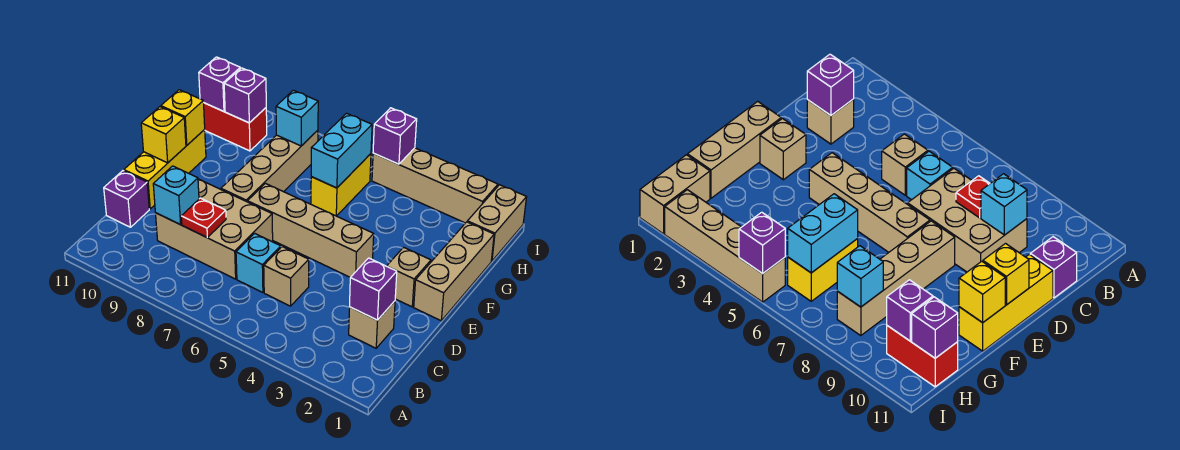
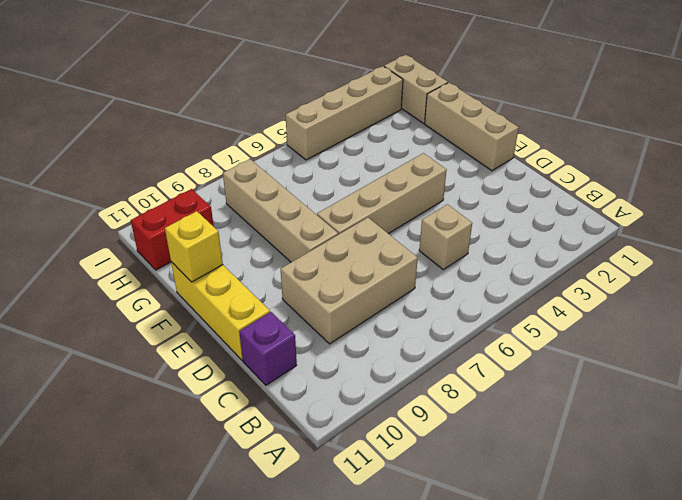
none -> tan brick C2 level 1
none -> cyan brick C6 level 1
none -> tan brick E2 level 1

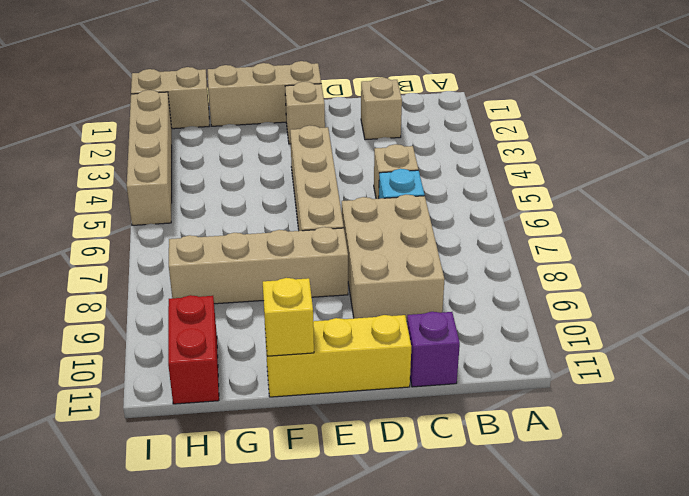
none -> yellow brick G6:H6 level 1
none -> purple brick C2 level 2
none -> red plate C8 level 2

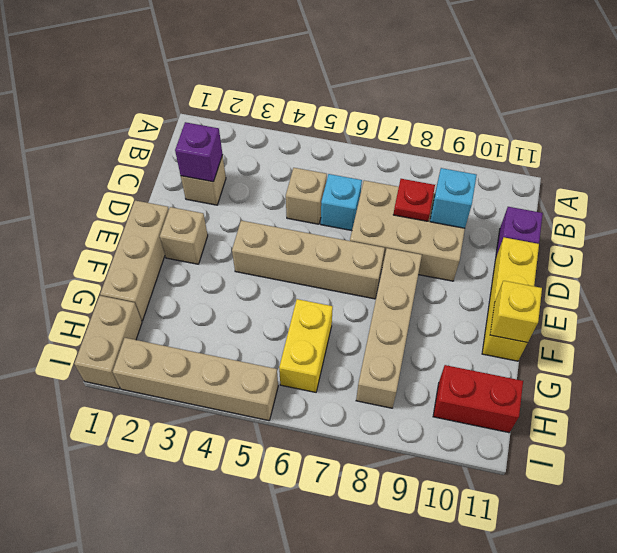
none -> yellow brick E11 level 2
none -> cyan brick G6:H6 level 2
none -> cyan brick H8 level 2

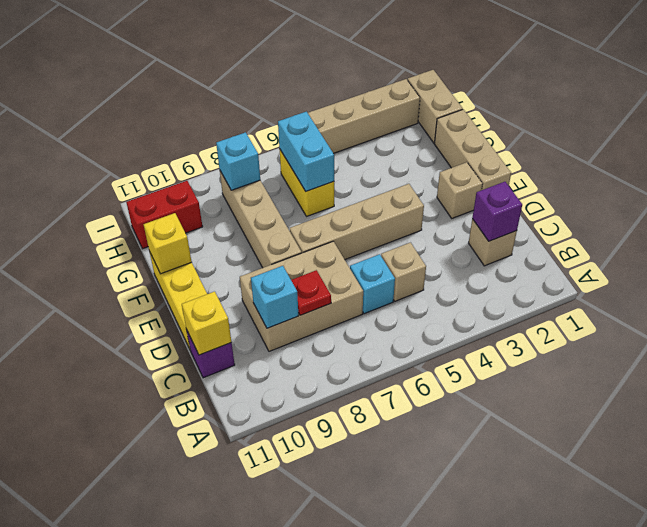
yellow brick C11 level 2 -> yellow brick E11 level 2
none -> purple brick H10 level 2
none -> purple brick H11 level 2
none -> purple brick I5 level 2

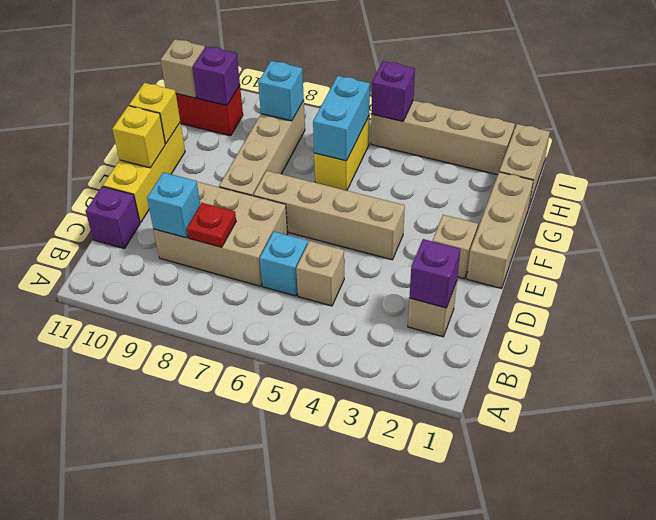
tan brick H11 level 2 -> purple brick H11 level 2

